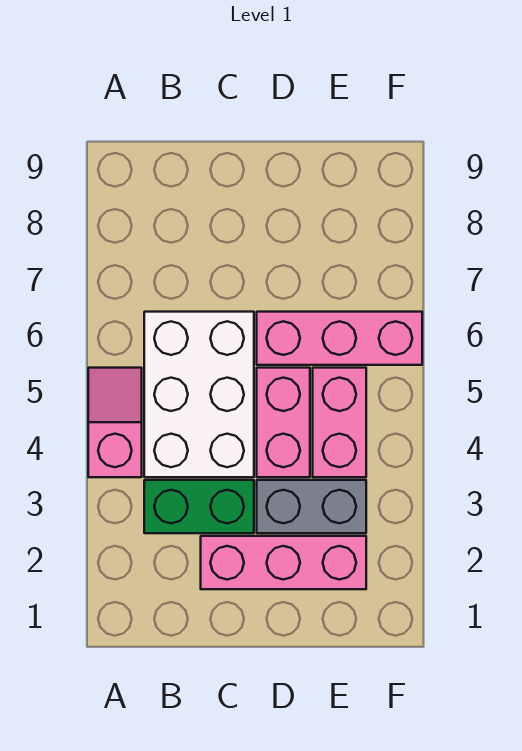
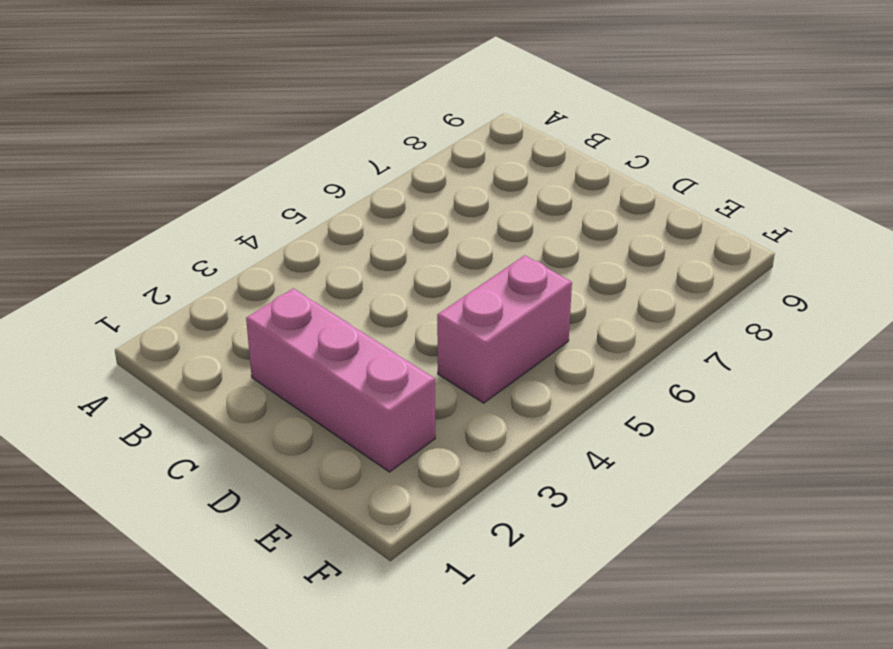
none -> pink slope A4:A5 level 1 top 4
none -> green brick B3:C3 level 1

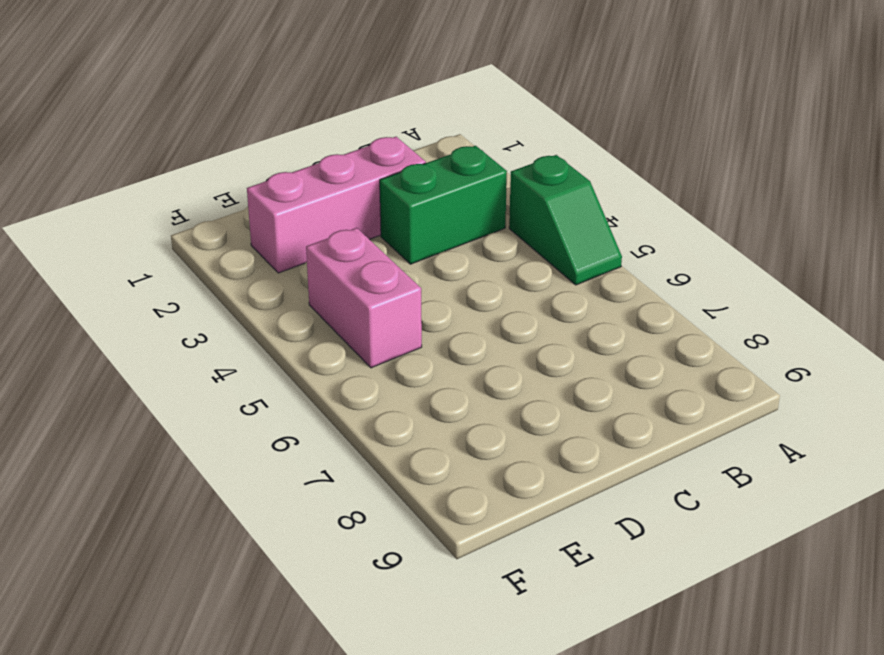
green slope A4:A5 level 1 top 4 -> pink slope A4:A5 level 1 top 4
none -> white brick B4:C6 level 1
none -> grey brick D3:E3 level 1

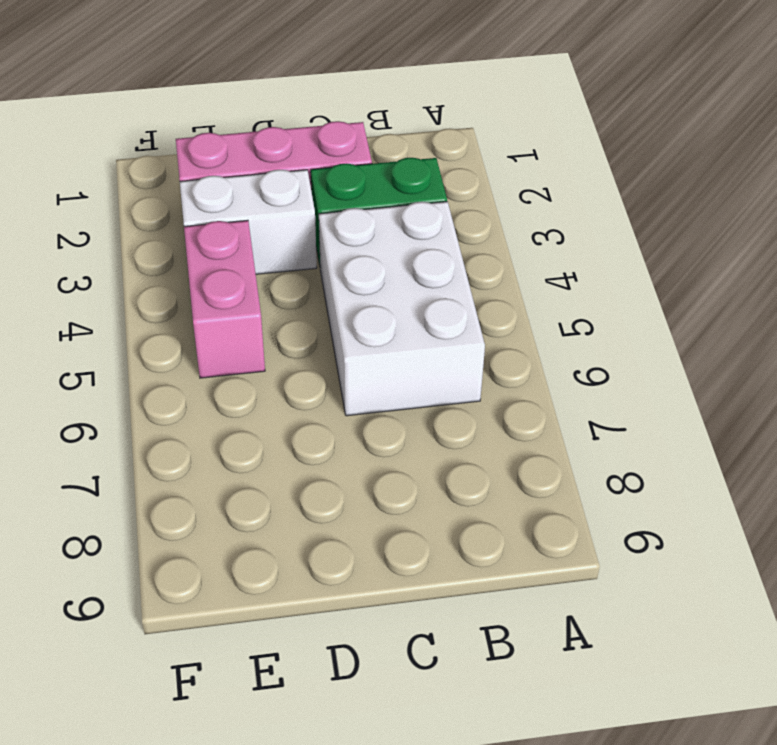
white brick D3:E3 level 1 -> grey brick D3:E3 level 1
none -> pink slope A4:A5 level 1 top 4
none -> pink brick D4:D5 level 1

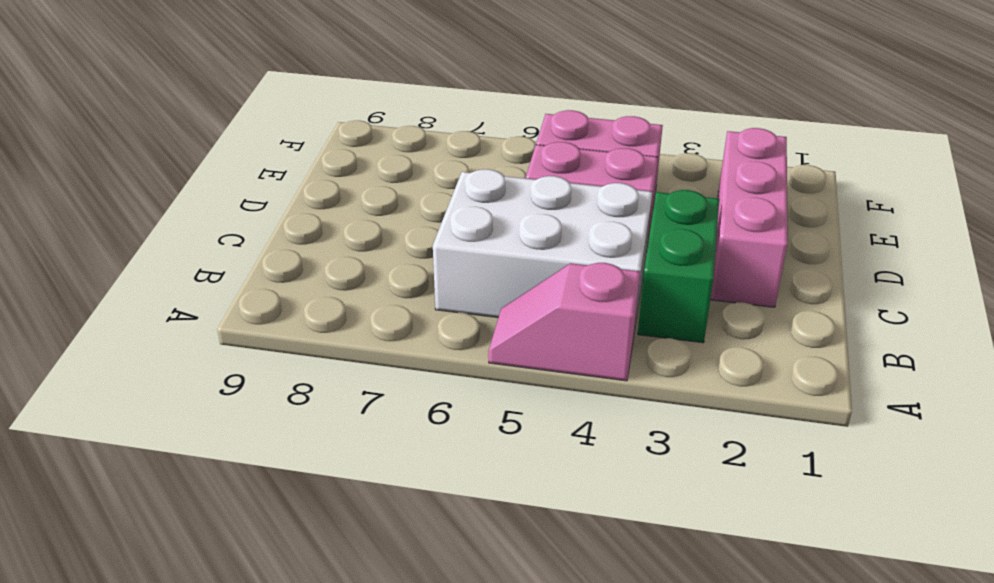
none -> grey brick D3:E3 level 1
none -> pink brick D6:F6 level 1

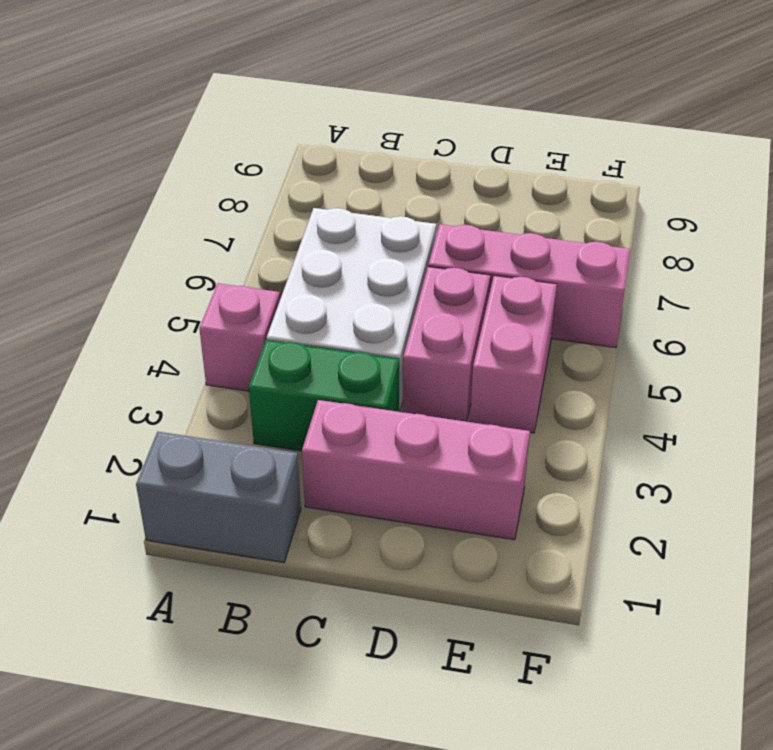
grey brick A1:B1 level 1 -> grey brick D3:E3 level 1

